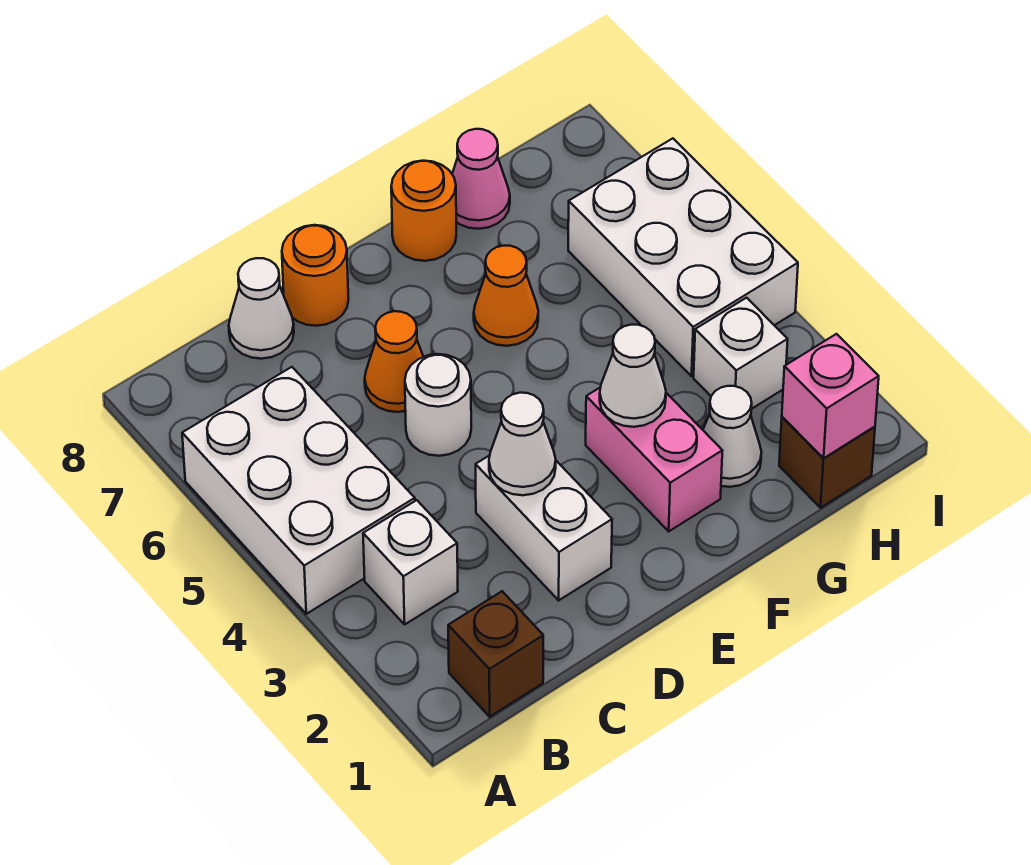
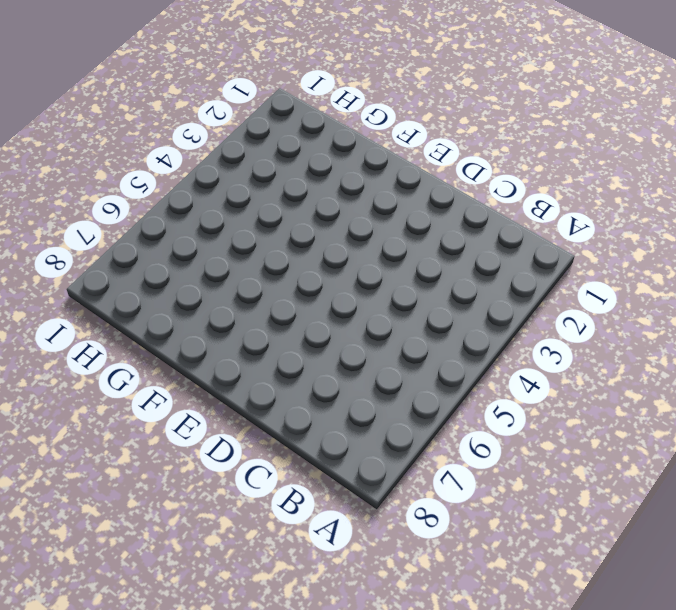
none -> white brick A4:B6 level 1
none -> brown brick B1 level 1
none -> white brick B3 level 1

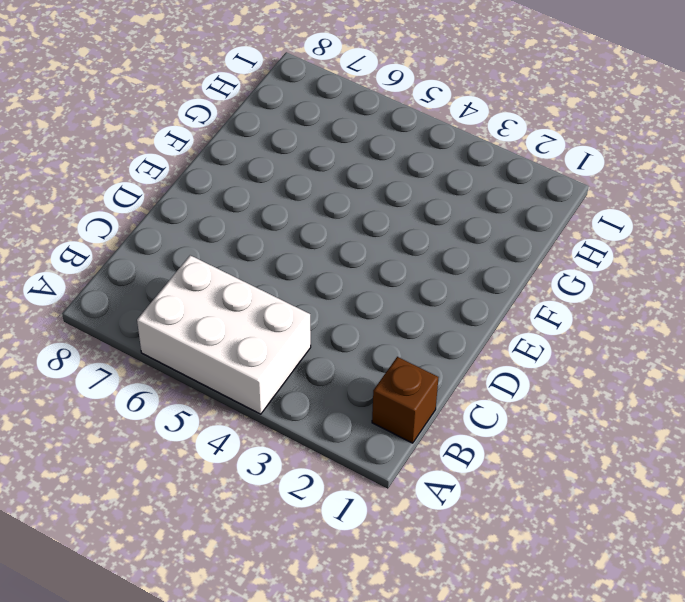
none -> white brick B3 level 1
none -> white cone C8 level 1
none -> white brick D2:D3 level 1

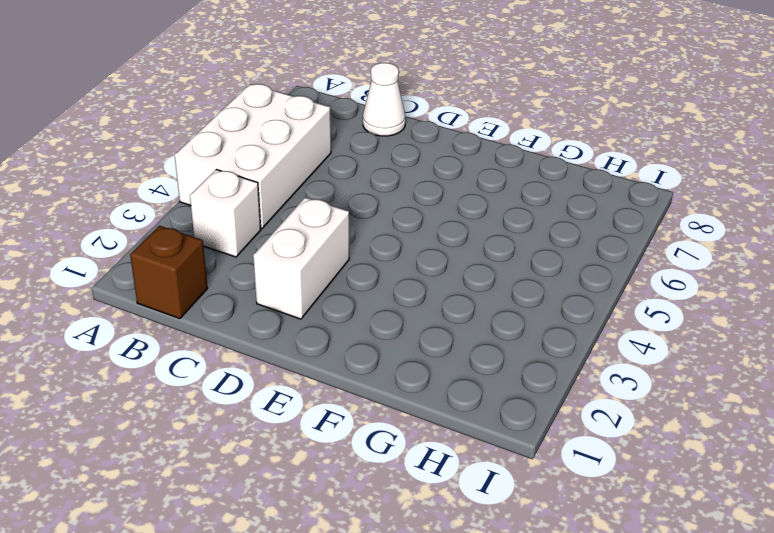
none -> white round brick D5 level 1
none -> orange cone D6 level 1
none -> orange round brick D8 level 1

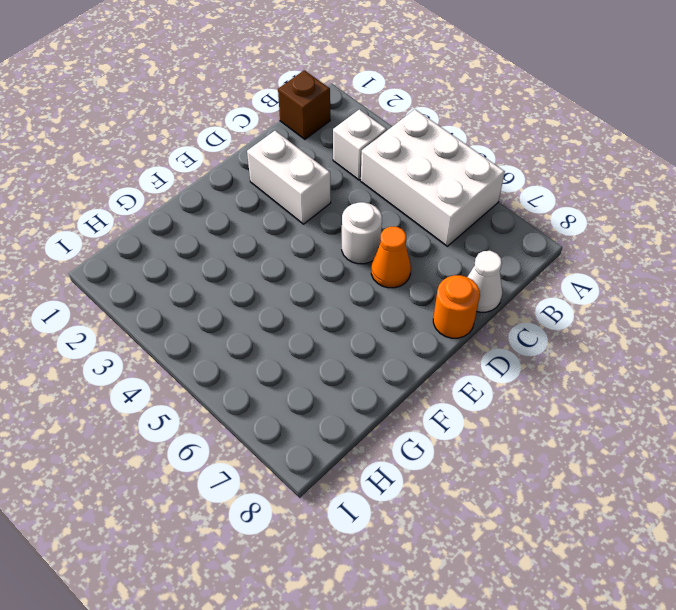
none -> pink brick F2:F3 level 1
none -> orange cone F6 level 1
none -> orange round brick F8 level 1

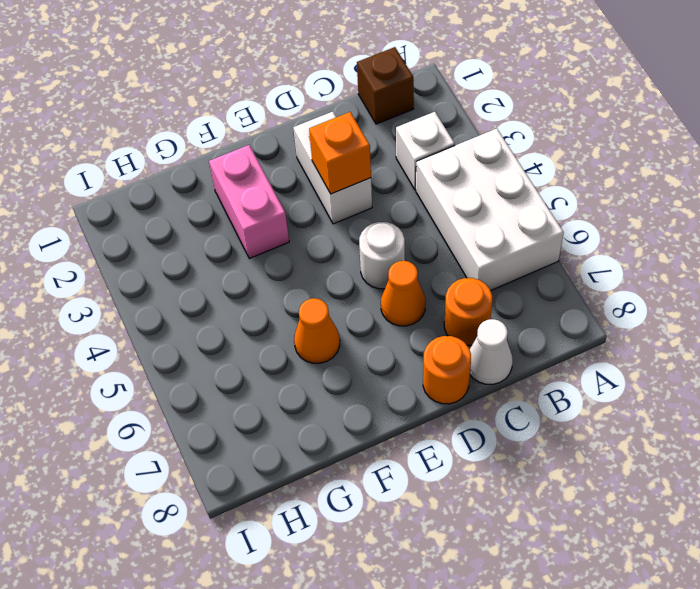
orange round brick C7 level 1 -> orange round brick F8 level 1
orange brick D3 level 2 -> white cone D3 level 2
none -> white cone G2 level 1
none -> pink cone G8 level 1
none -> brown brick H1 level 1

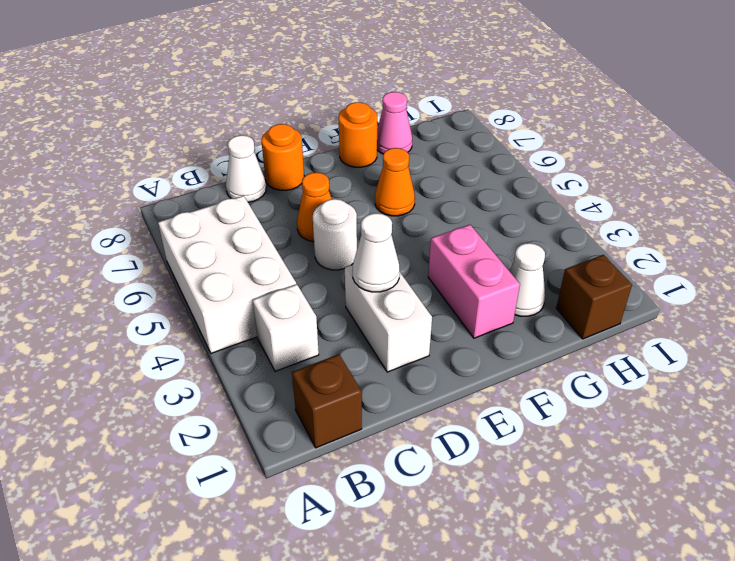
none -> white brick H3 level 1
none -> white brick H4:I6 level 1
none -> white cone F3 level 2

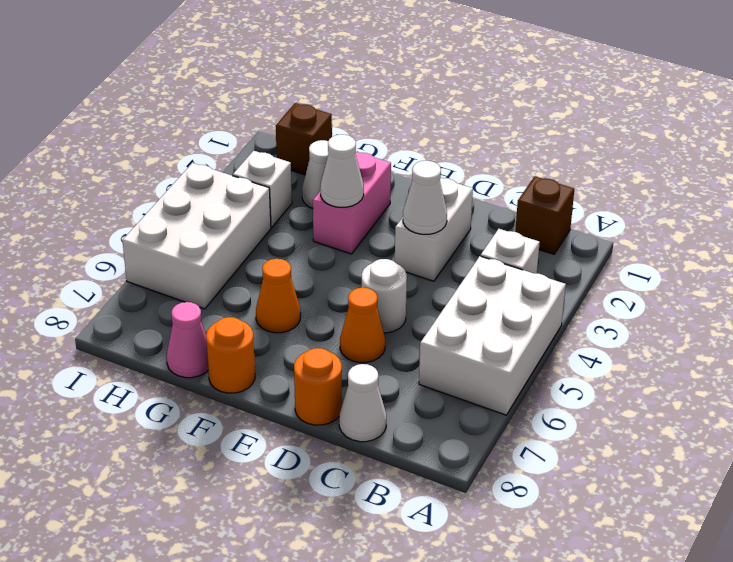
none -> pink brick H1 level 2

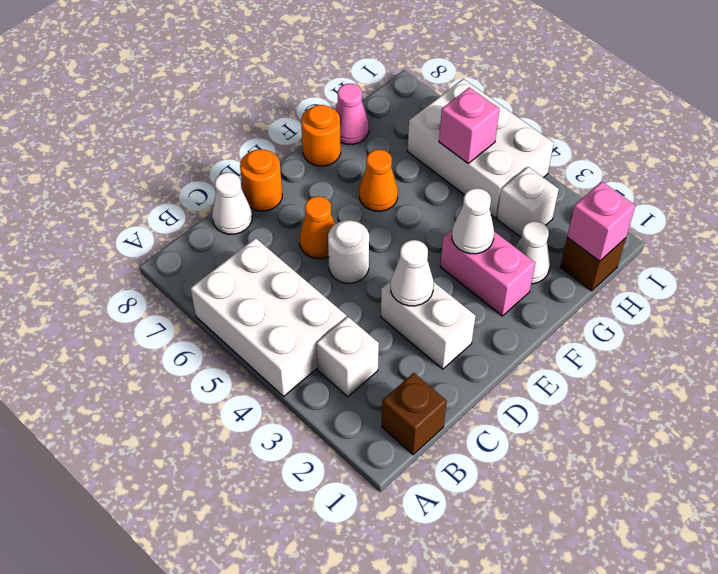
pink brick H5 level 2 -> none

